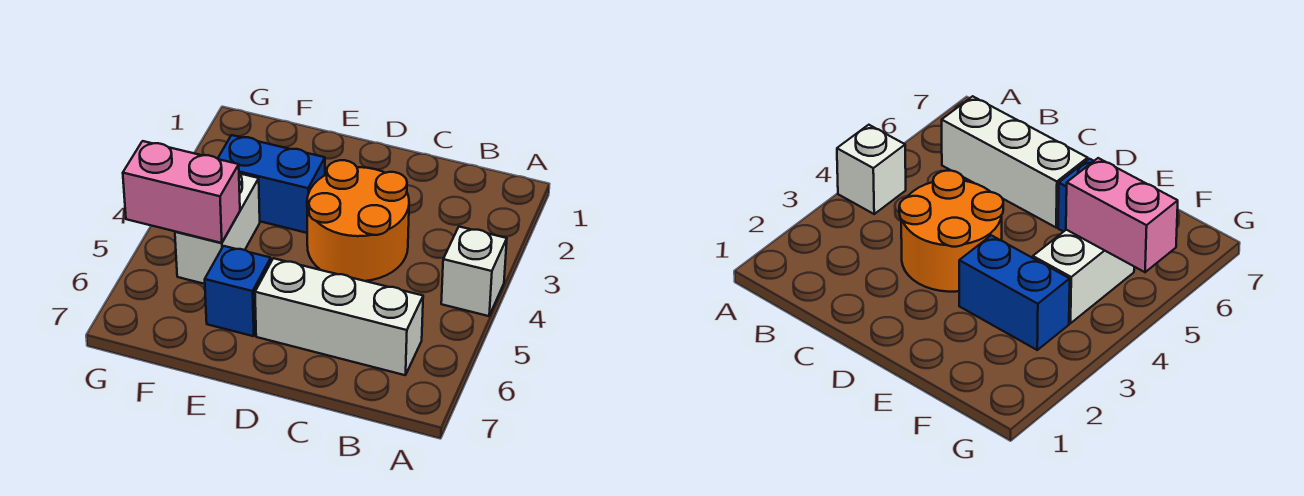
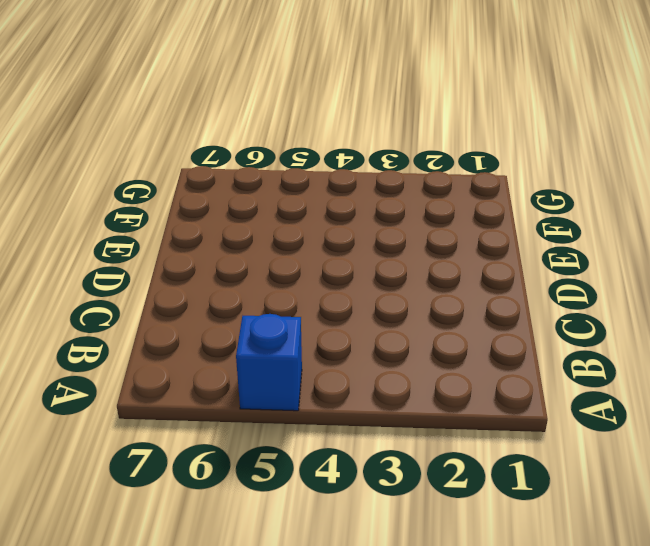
blue brick A5 level 1 -> blue brick E6 level 1
none -> white brick A4 level 1
none -> white brick B6:D6 level 1

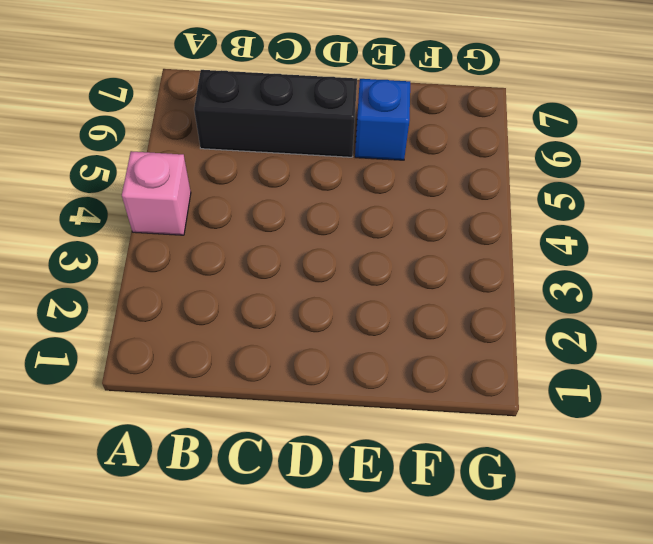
pink brick A4 level 1 -> white brick A4 level 1
black brick B6:D6 level 1 -> white brick B6:D6 level 1
none -> orange round brick C3:D4 level 1
none -> blue brick E3:F3 level 1

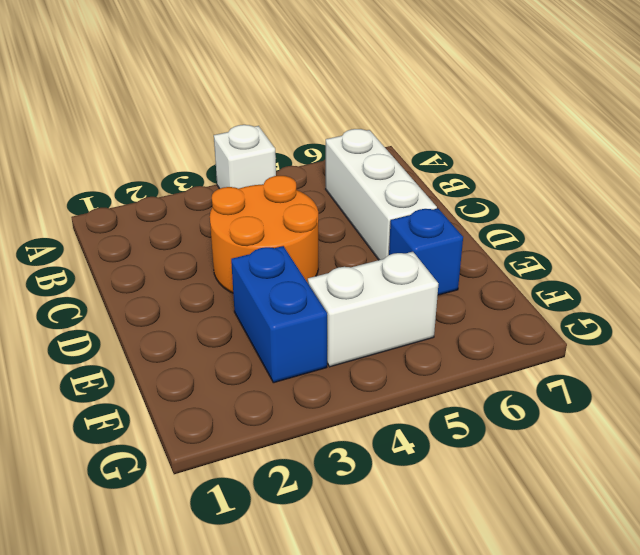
none -> pink brick F5:G5 level 2

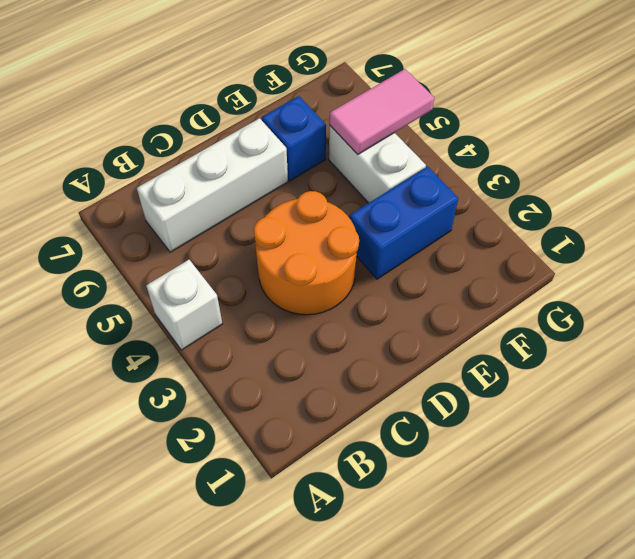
pink tile F5:G5 level 2 -> pink brick F5:G5 level 2

